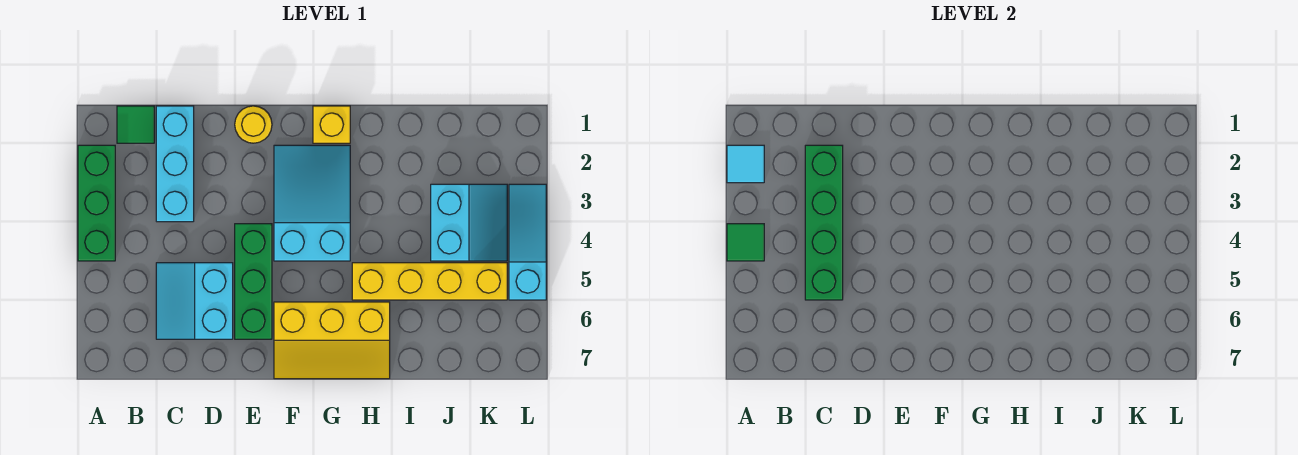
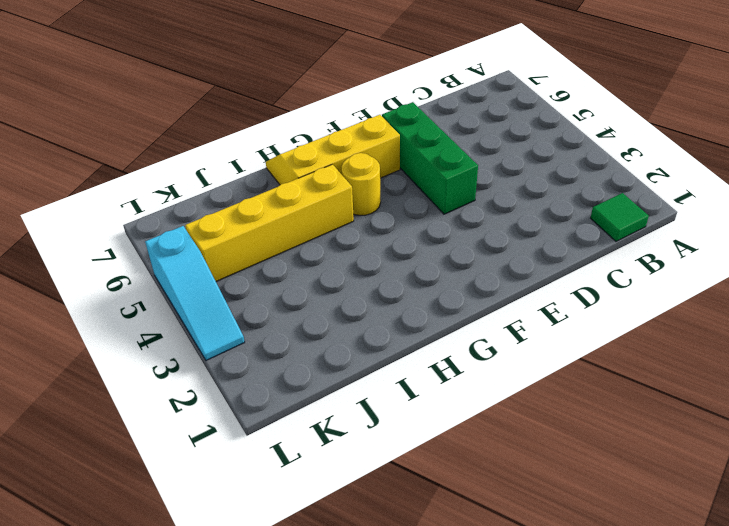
yellow round brick G5 level 1 -> yellow round brick E1 level 1
none -> green brick A2:A4 level 1
none -> cyan brick C1:C3 level 1
none -> cyan slope C5:D6 level 1 top D

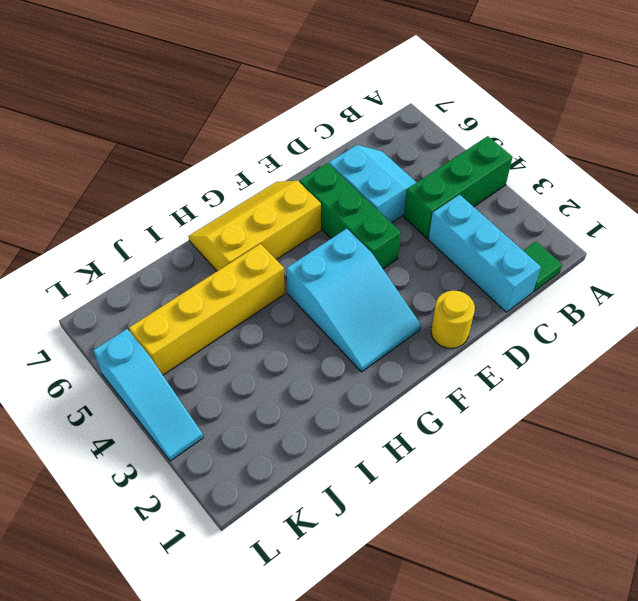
green brick A4:C4 level 1 -> green brick A2:A4 level 1
none -> yellow brick G1 level 1
none -> cyan slope J3:K4 level 1 top J
none -> cyan tile A2 level 2

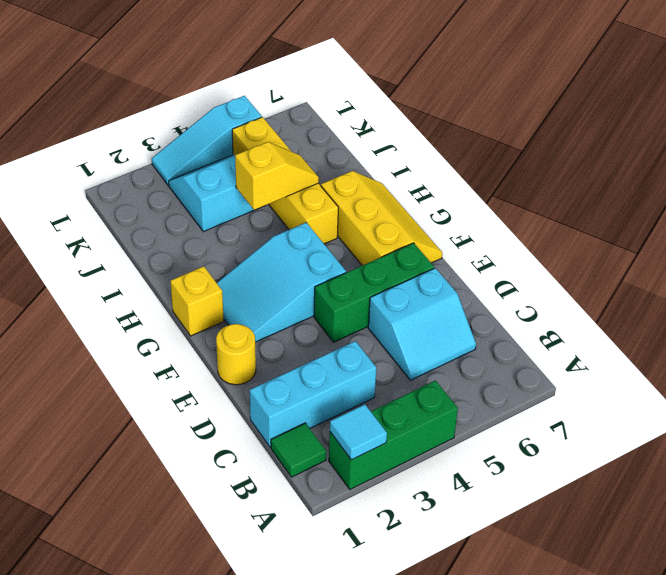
yellow slope I4:I5 level 2 top 4 -> none
none -> green tile A4 level 2
none -> green brick C2:C5 level 2

